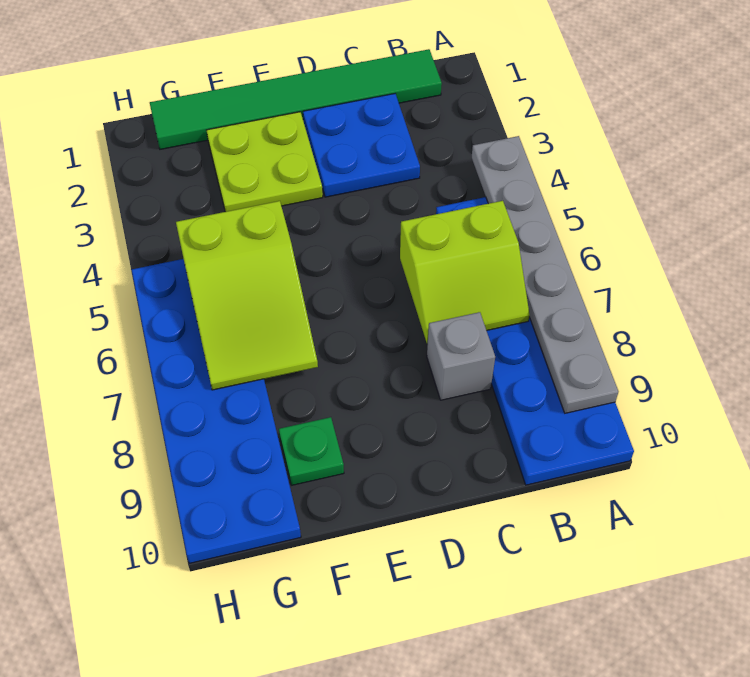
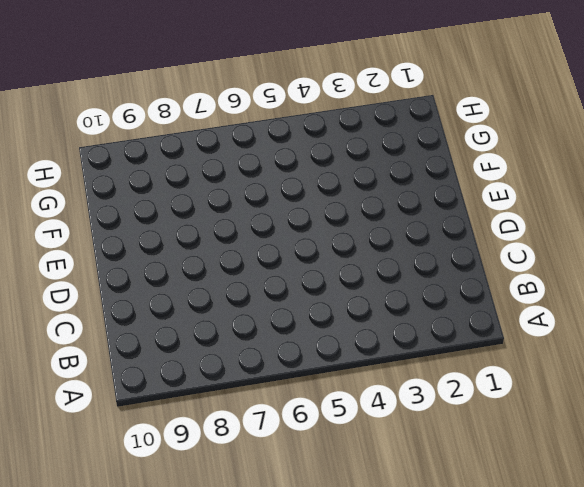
none -> blue plate A5:B10 level 1
none -> green tile B1:G1 level 1

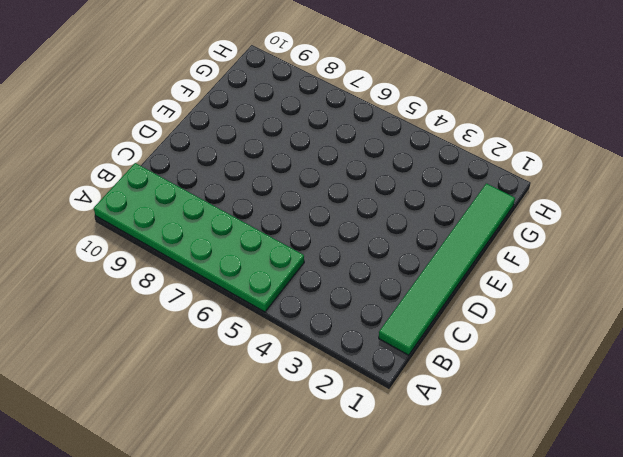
green plate A5:B10 level 1 -> blue plate A5:B10 level 1
none -> blue plate C2:D3 level 1
none -> grey brick C8 level 1

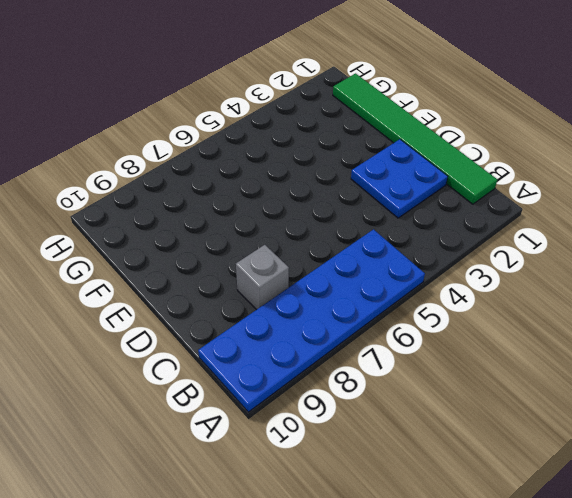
none -> lime plate E2:F3 level 1
none -> green plate F9 level 1

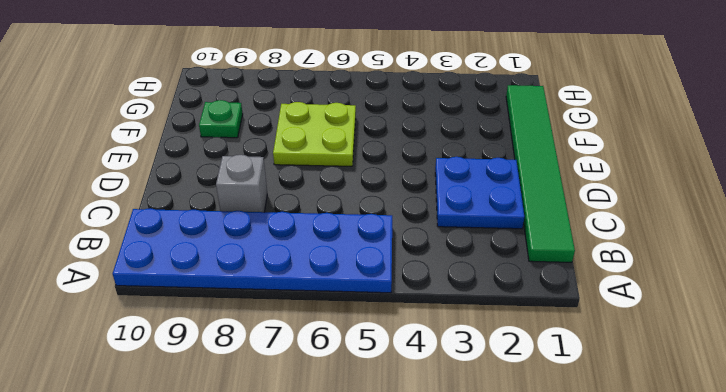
lime plate E6:F7 level 1 -> lime plate E2:F3 level 1
none -> blue plate G5:H10 level 1
none -> grey plate A4:A9 level 2

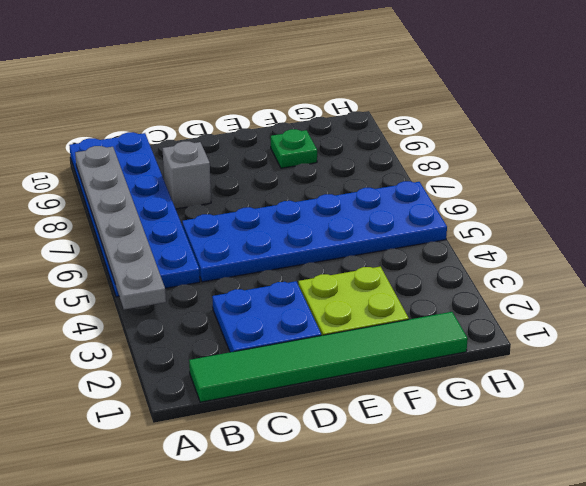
blue plate C5:H6 level 1 -> blue plate G5:H10 level 1
none -> lime slope B6:C7 level 2 top 6
none -> lime slope F5:G7 level 2 top 5

